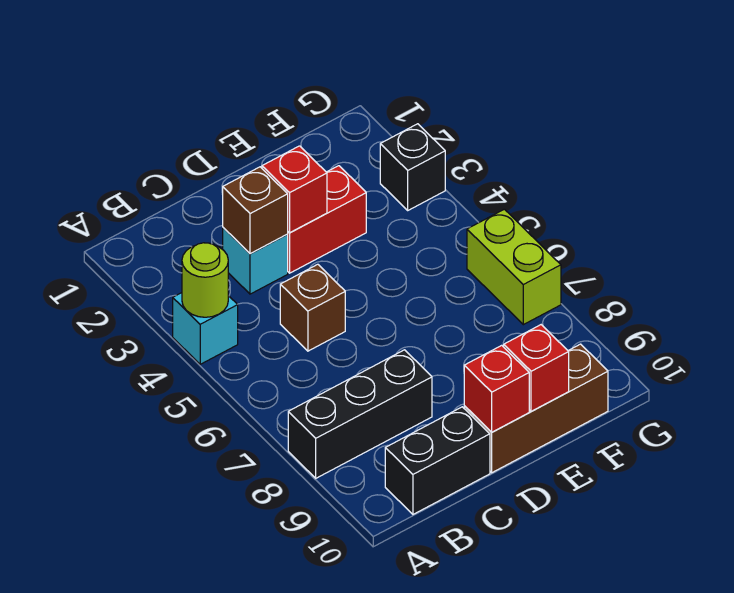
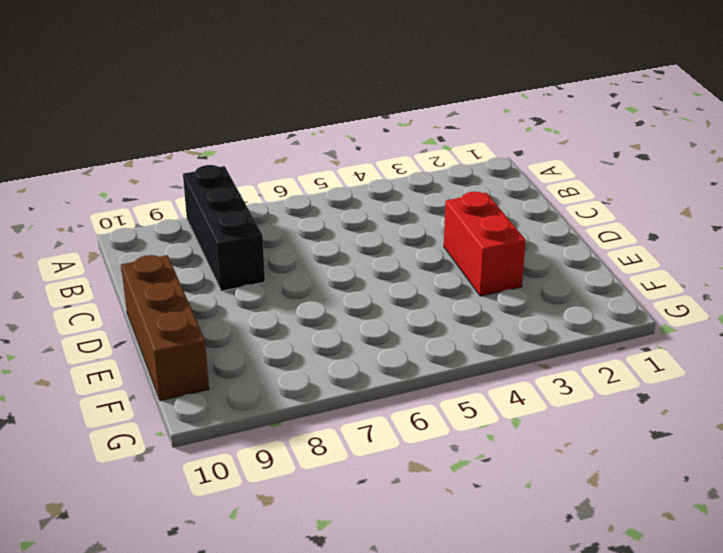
none -> cyan brick A4 level 1
none -> black brick B10:C10 level 1
none -> cyan brick C3 level 1

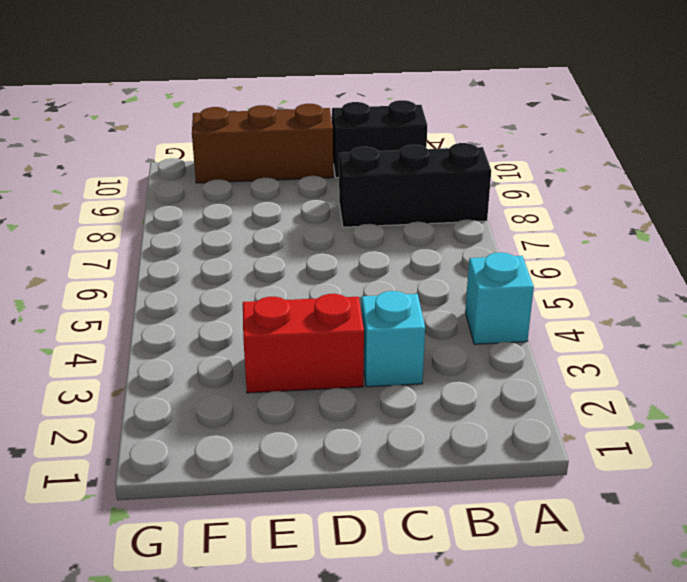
none -> brown brick C5 level 1
none -> black brick G3 level 1
none -> lime brick G6:G7 level 1

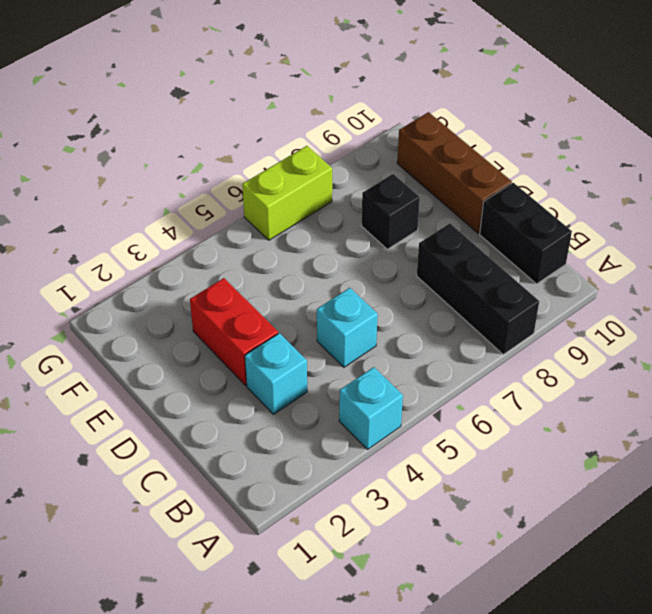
cyan brick C5 level 1 -> brown brick C5 level 1
black brick E8 level 1 -> black brick G3 level 1
none -> lime round brick A4 level 2
none -> brown brick C3 level 2
none -> red brick D3 level 2

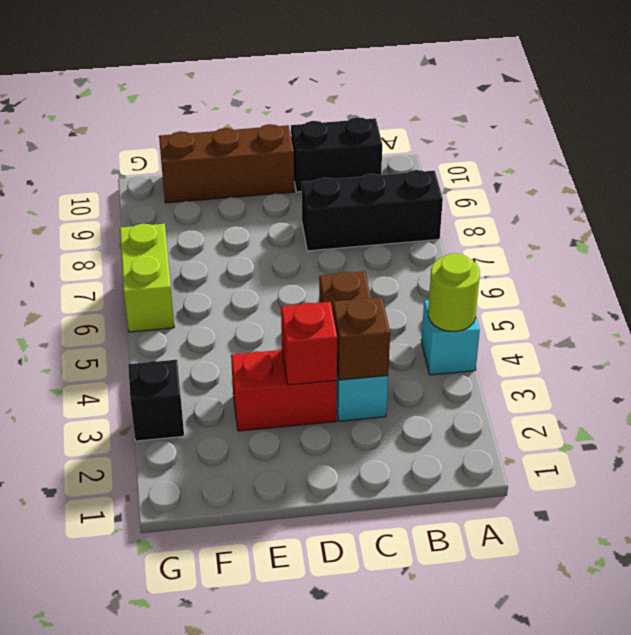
none -> red brick D10 level 2
none -> red brick E10 level 2

